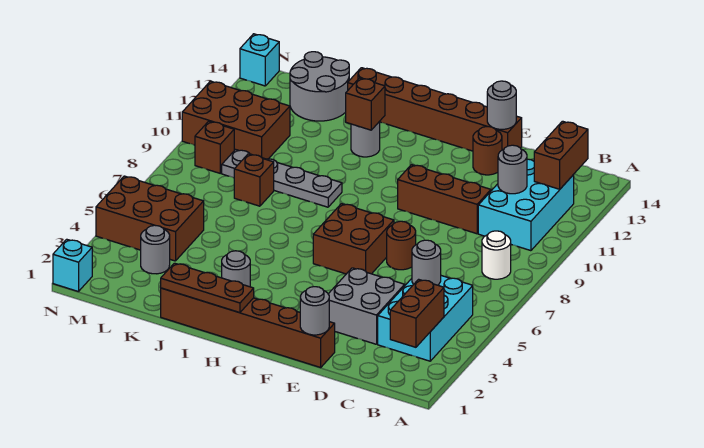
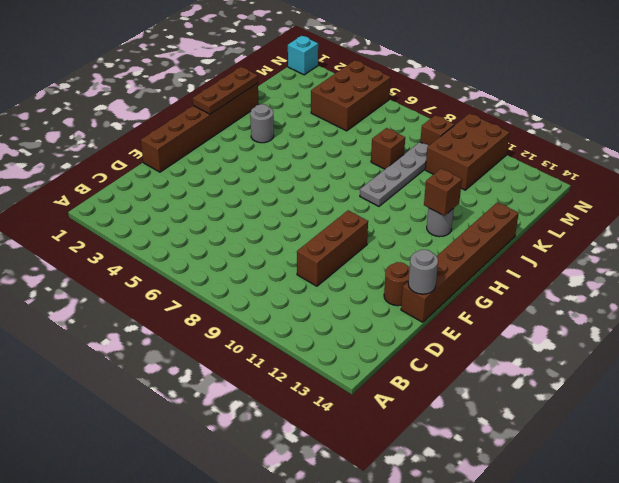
none -> cyan brick B3:C5 level 1
none -> white round brick B8 level 1
none -> cyan brick B10:C12 level 1

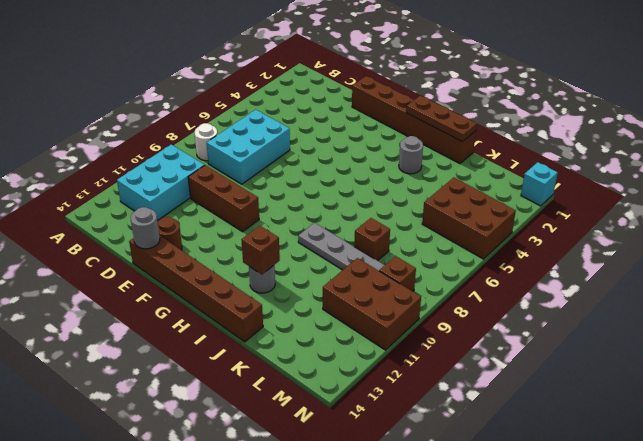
cyan brick C6:D8 level 1 -> cyan brick B3:C5 level 1
none -> grey brick D3:E4 level 1
none -> brown round brick E7 level 1
none -> brown brick F6:G7 level 1

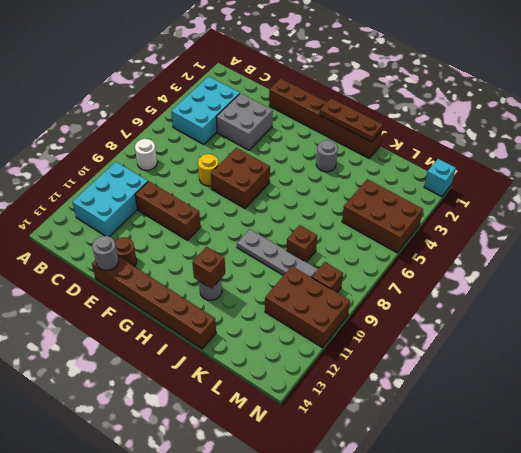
yellow round brick E7 level 1 -> brown round brick E7 level 1
none -> grey round brick K13:L14 level 1
none -> grey round brick L3 level 1
none -> cyan brick N14 level 1

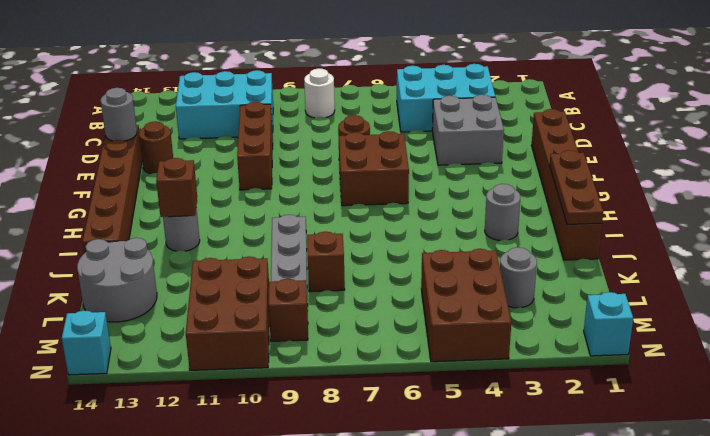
none -> brown brick B2:B3 level 2
none -> brown brick B12:B13 level 2
none -> grey round brick C5 level 2

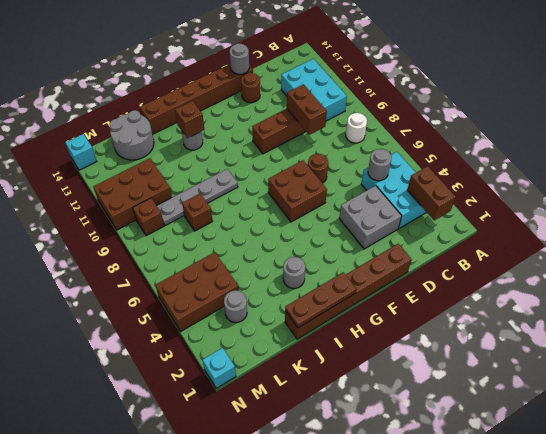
brown brick D9:D10 level 2 -> brown brick B12:B13 level 2
none -> grey round brick C11 level 2
none -> grey round brick E1 level 2

